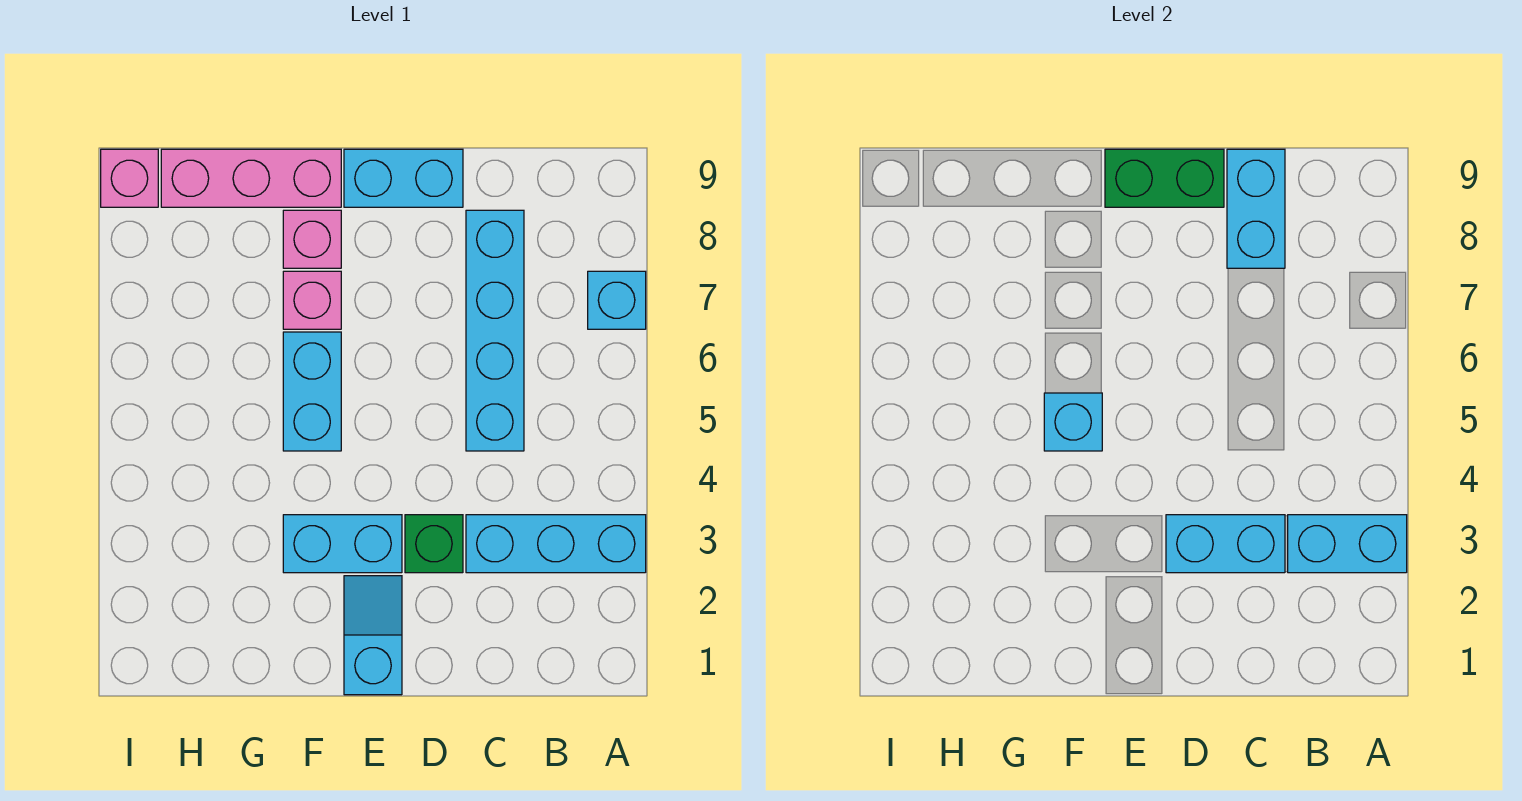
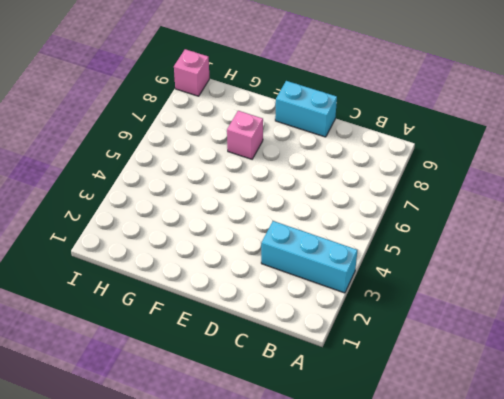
none -> cyan brick A7 level 1
none -> cyan brick C5:C8 level 1
none -> green brick D3 level 1

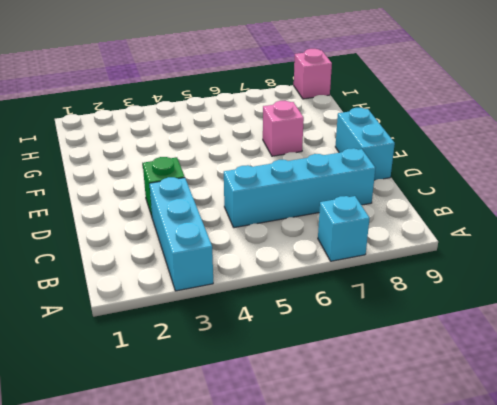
none -> cyan slope E1:E2 level 1 top 1
none -> cyan brick E3:F3 level 1
none -> cyan brick F5:F6 level 1

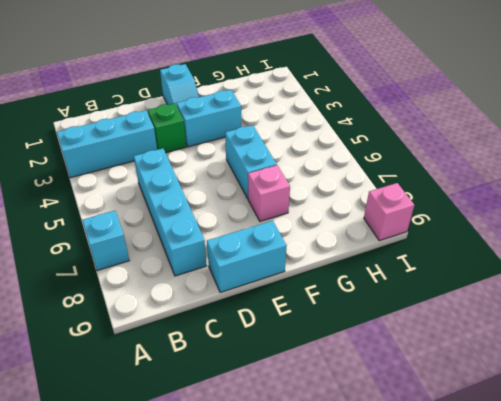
none -> pink brick F8 level 1
none -> pink brick F9:H9 level 1
none -> cyan brick A3:B3 level 2

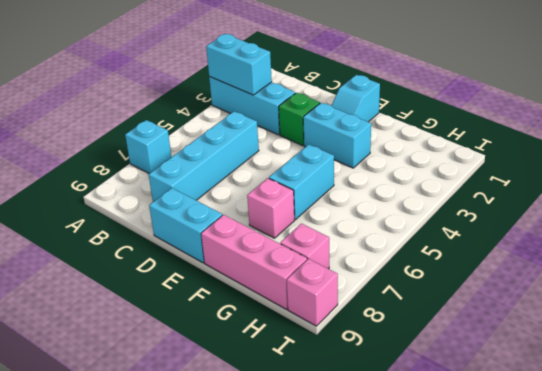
pink brick H8 level 1 -> pink brick F8 level 1
none -> cyan brick C3:D3 level 2
none -> cyan brick C8:C9 level 2
none -> green brick D9:E9 level 2

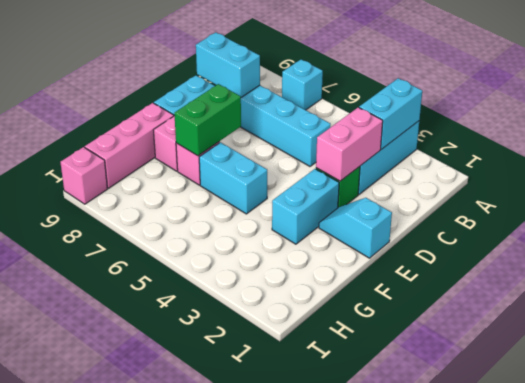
pink brick C3:D3 level 2 -> cyan brick C3:D3 level 2
green brick E7:F7 level 2 -> green brick D9:E9 level 2
none -> cyan brick F5 level 2

